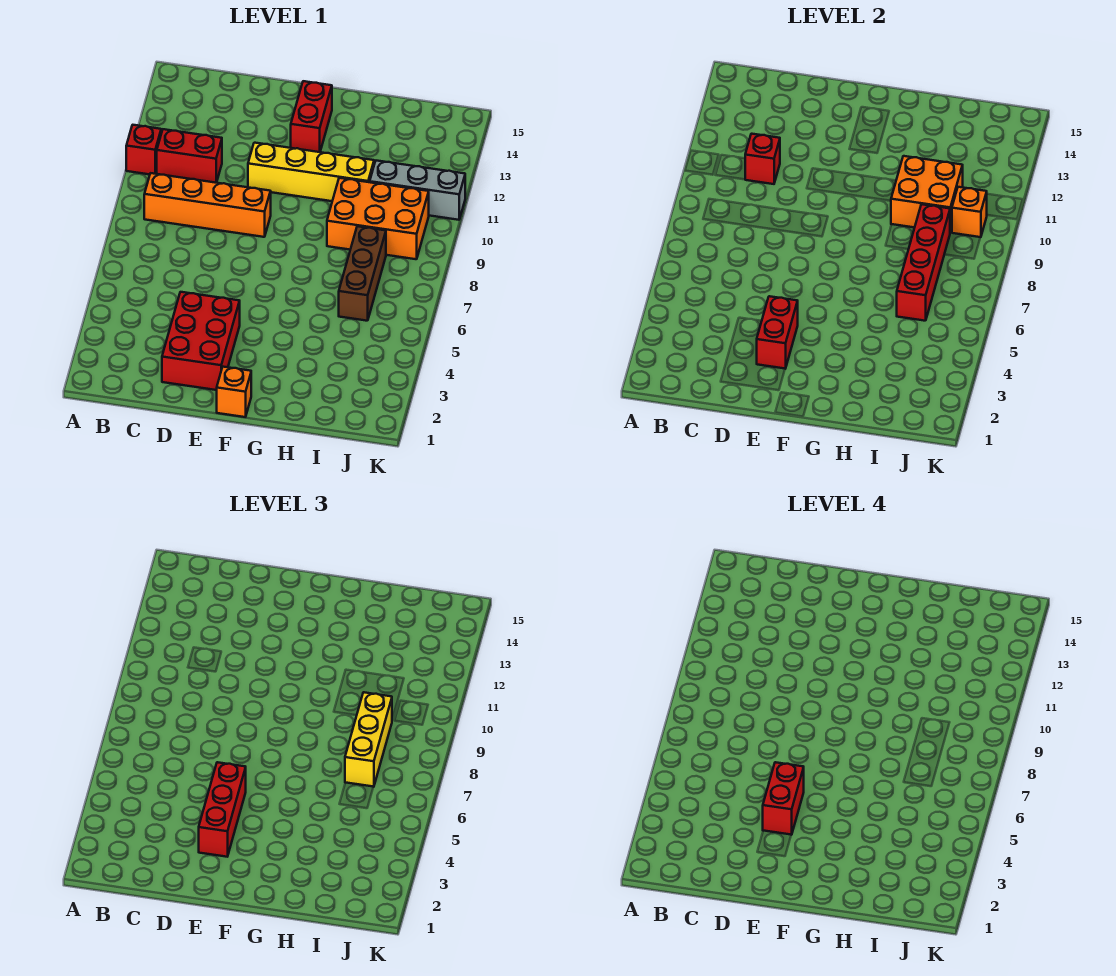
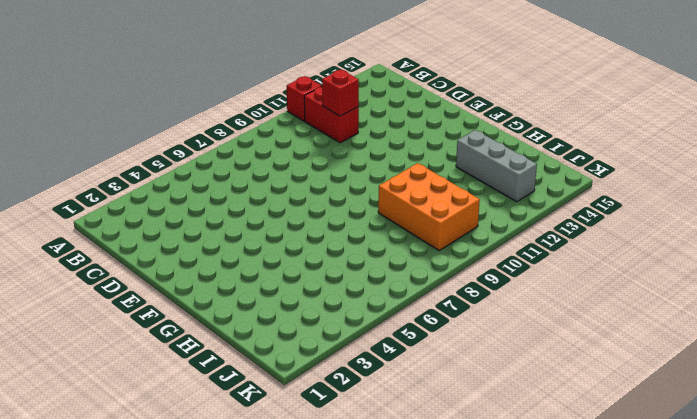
grey brick H13:J13 level 1 -> grey brick I11:K11 level 1
none -> orange brick B9:E9 level 1
none -> red brick D2:E4 level 1
none -> yellow brick E11:H11 level 1

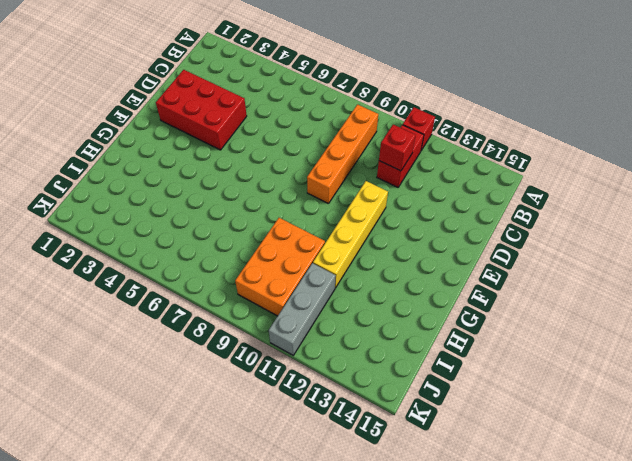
none -> orange brick F1 level 1
none -> red brick F13:F14 level 1
none -> brown brick I6:I8 level 1

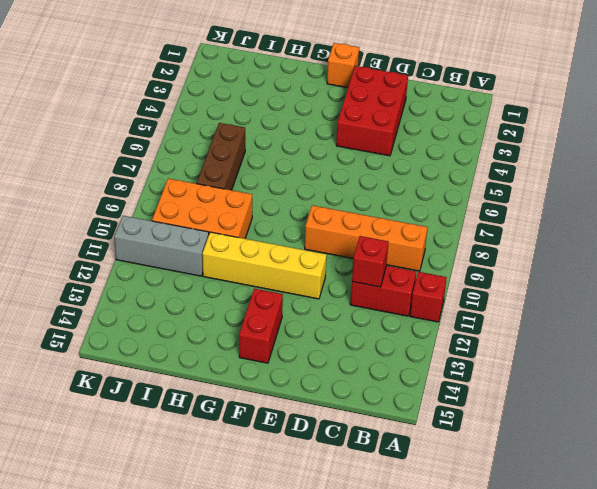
none -> red brick E3:E4 level 2
none -> orange brick H10:I11 level 2
none -> red brick I6:I9 level 2

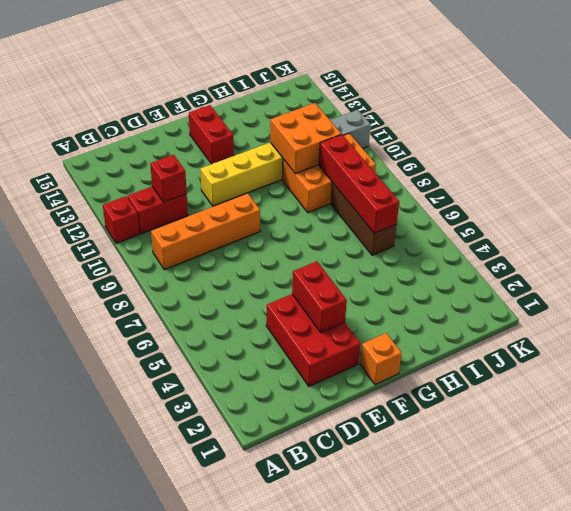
none -> orange brick J10 level 2
none -> red brick E3:E5 level 3
none -> yellow brick I7:I9 level 3

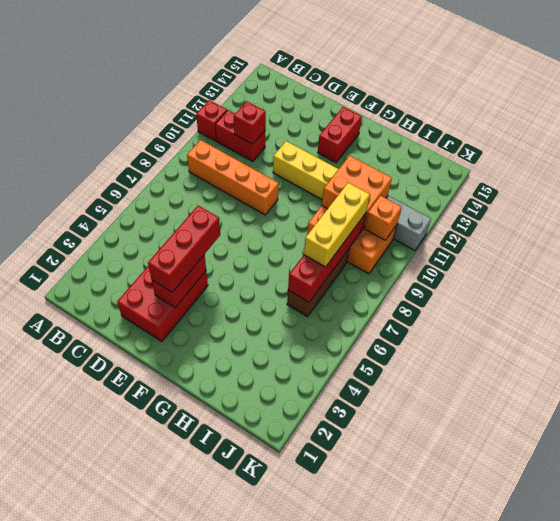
none -> orange brick F1 level 1
none -> red brick E4:E5 level 4

